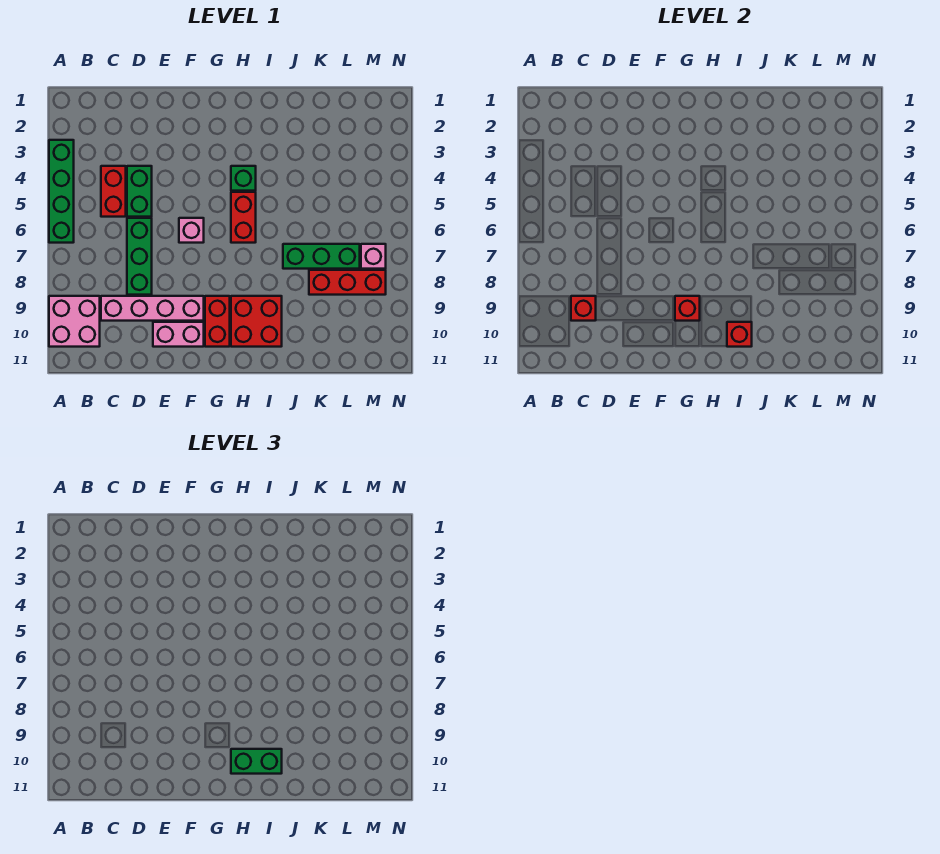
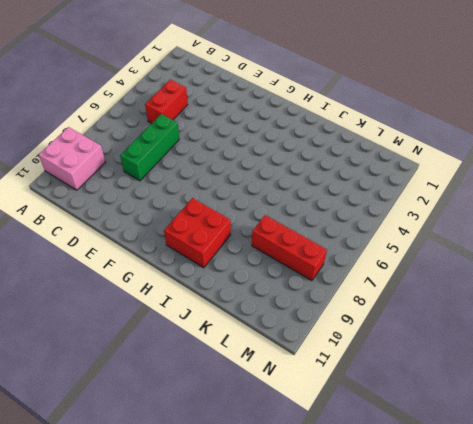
none -> green brick A3:A6 level 1
none -> pink brick C9:F9 level 1
none -> green brick D4:D5 level 1

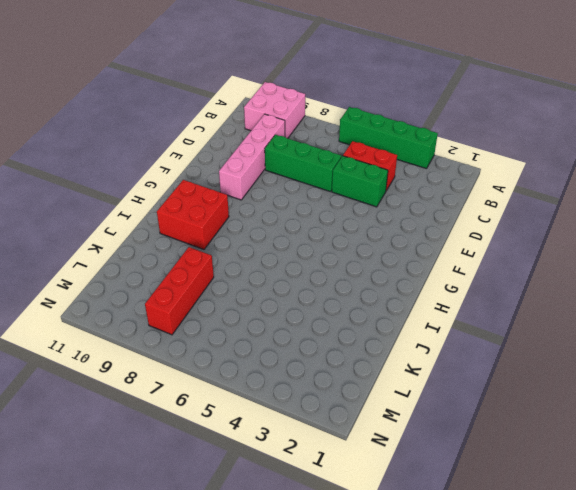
none -> pink brick E10:F10 level 1
none -> pink brick F6 level 1
none -> red brick G9:G10 level 1

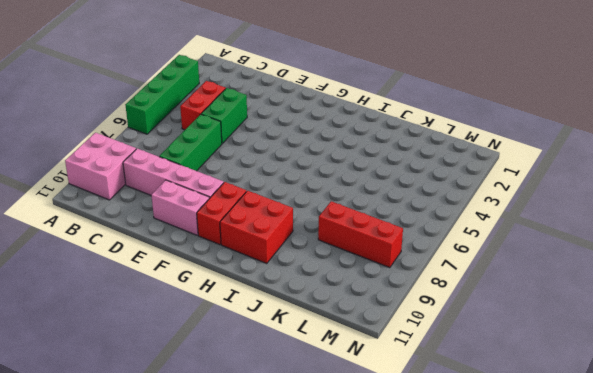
none -> pink brick F6 level 1
none -> green brick H4 level 1
none -> red brick H5:H6 level 1

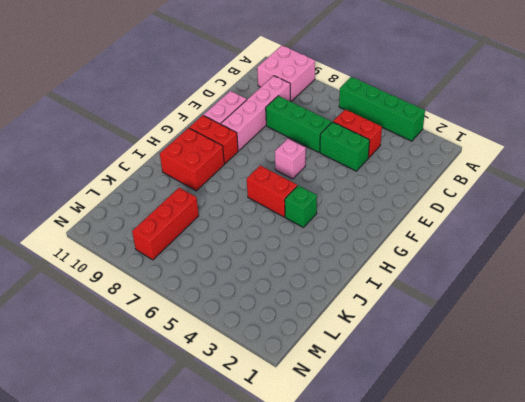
none -> green brick J7:L7 level 1
none -> pink brick M7 level 1
none -> red brick C9 level 2

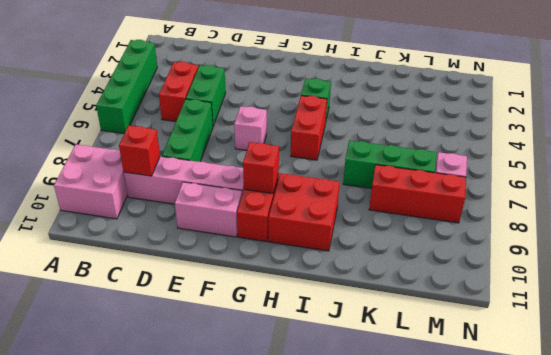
none -> red brick I10 level 2
none -> green brick H10:I10 level 3

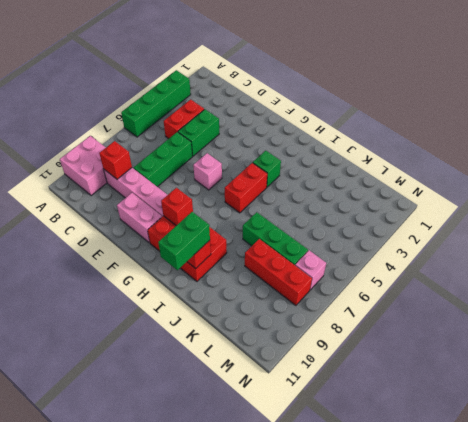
green brick I10:I11 level 3 -> green brick H10:I10 level 3

